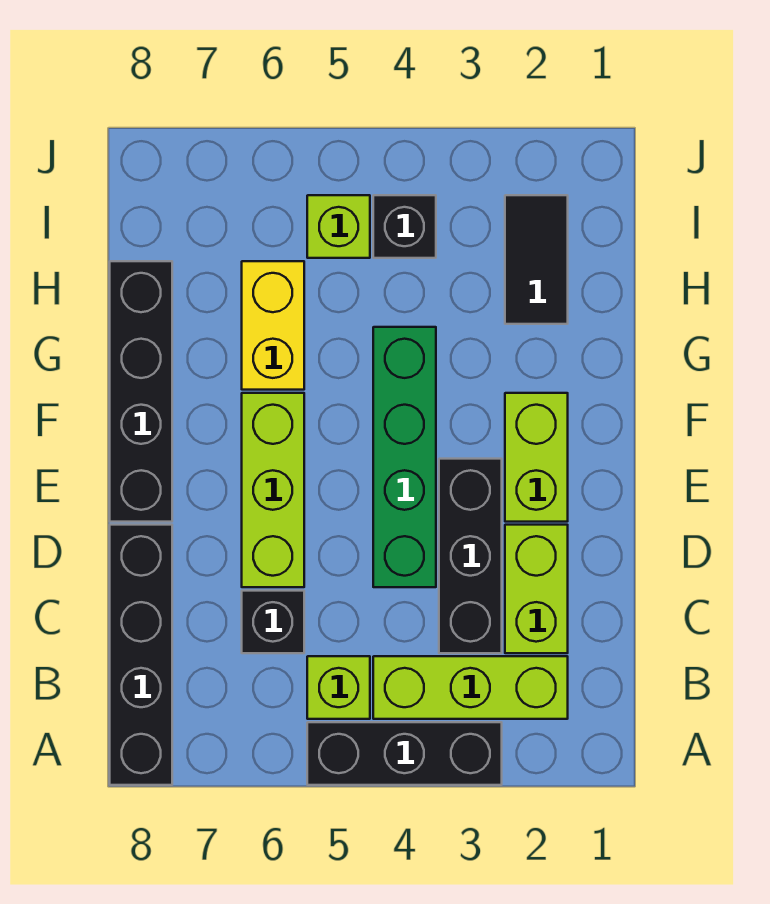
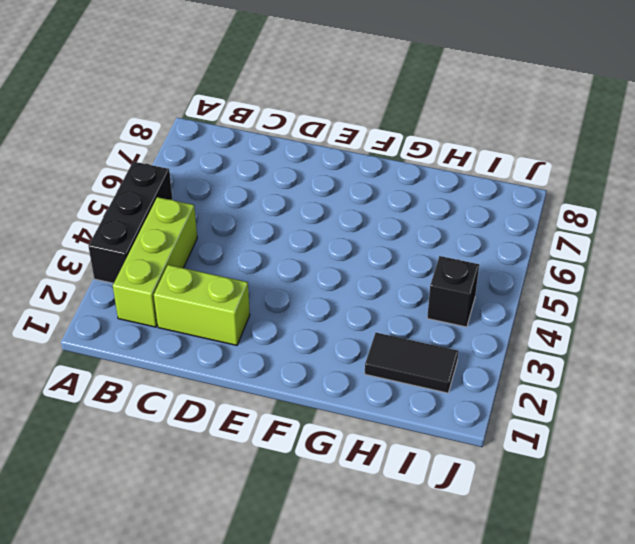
none -> black brick A8:D8 level 1
none -> lime brick B5 level 1
none -> black brick C3:E3 level 1

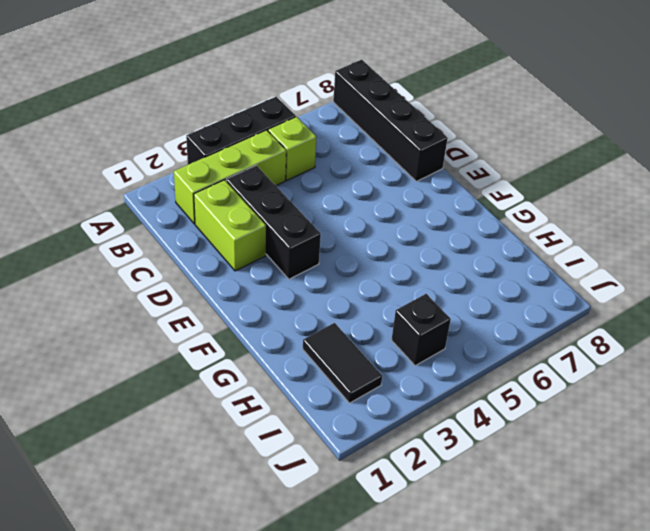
none -> black brick C6 level 1
none -> green brick D4:G4 level 1
none -> lime brick D6:F6 level 1

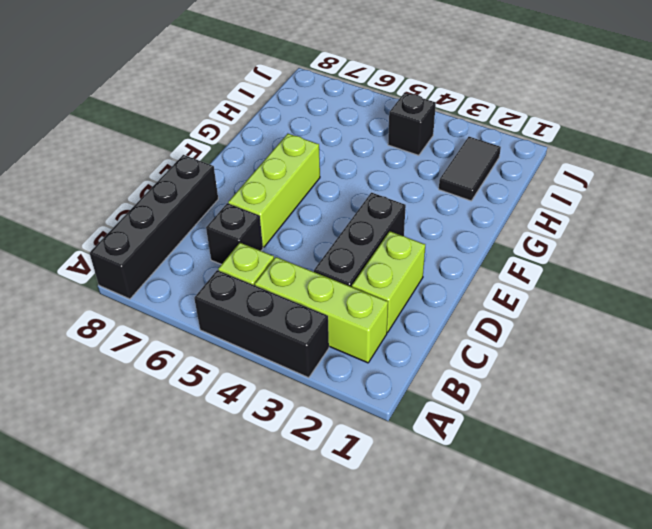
none -> green brick D4:G4 level 1
none -> lime brick E2:F2 level 1
none -> black brick E8:H8 level 1

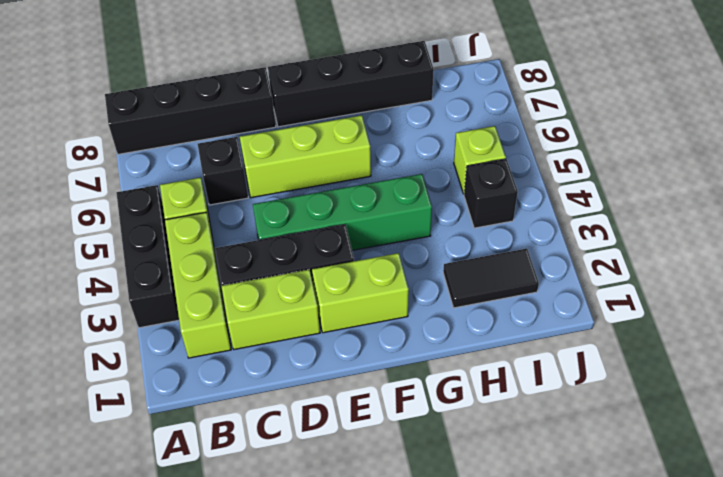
none -> yellow brick G6:H6 level 1

